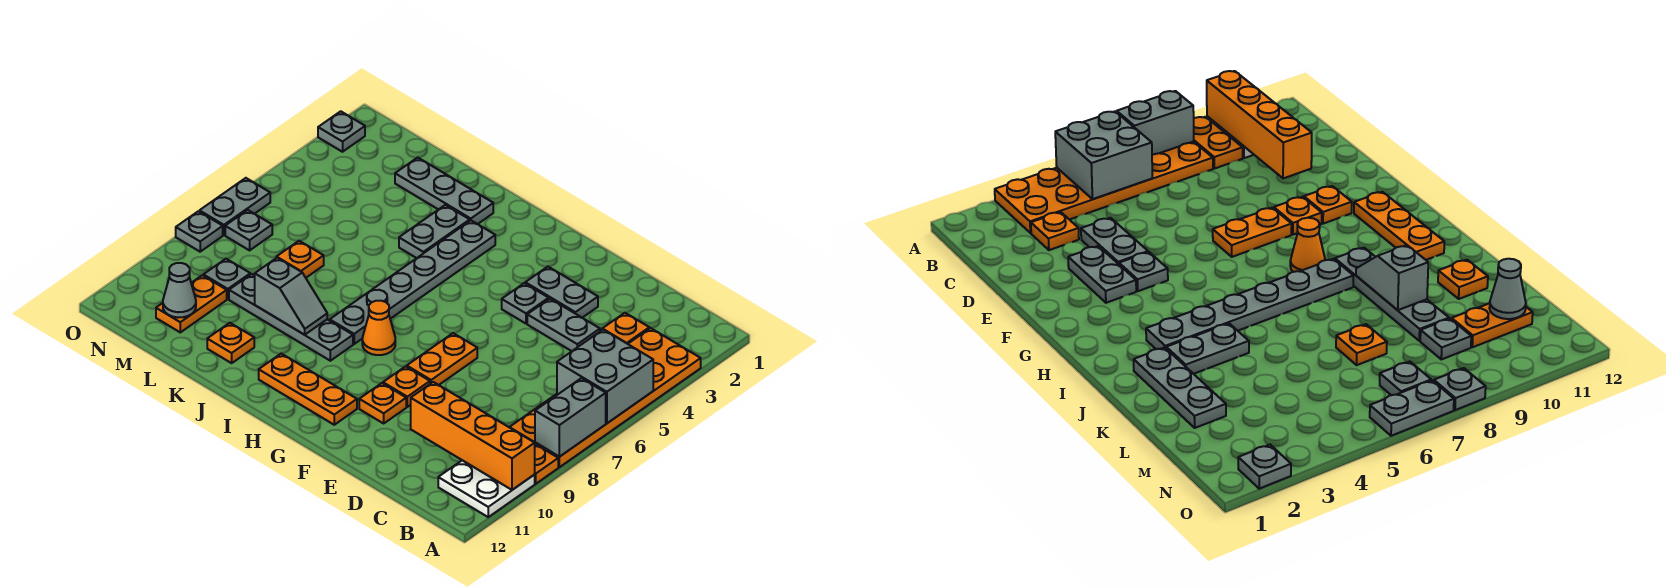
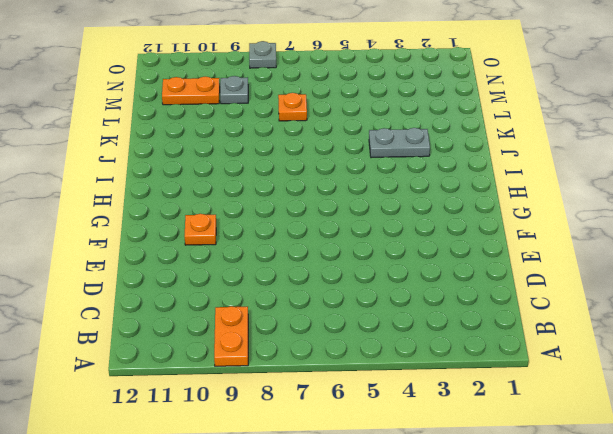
none -> orange plate A3:B8 level 1
none -> white plate A10:B11 level 1
none -> orange plate C3 level 1

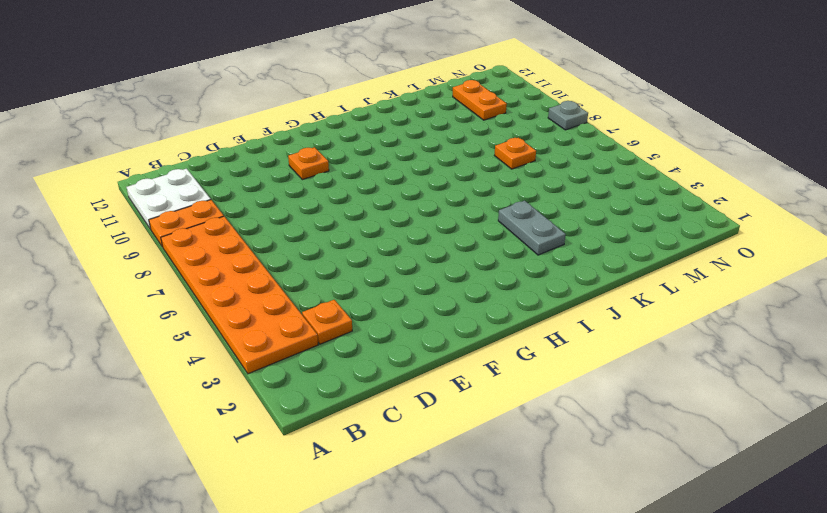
none -> grey plate D4:E4 level 1
none -> grey plate E3:F3 level 1
none -> grey plate F4 level 1

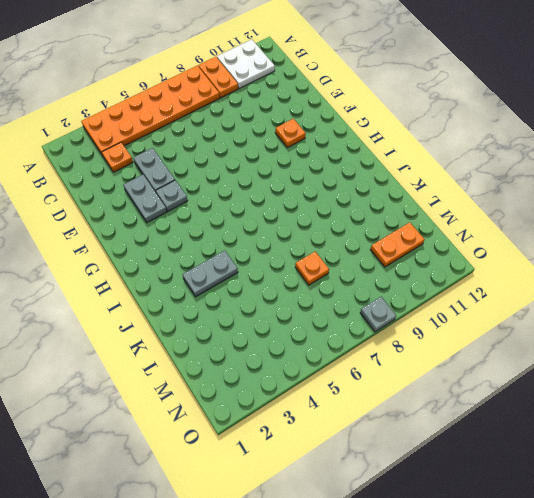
none -> orange plate F7:F8 level 1
none -> orange plate F9 level 1
none -> orange plate G11:I11 level 1

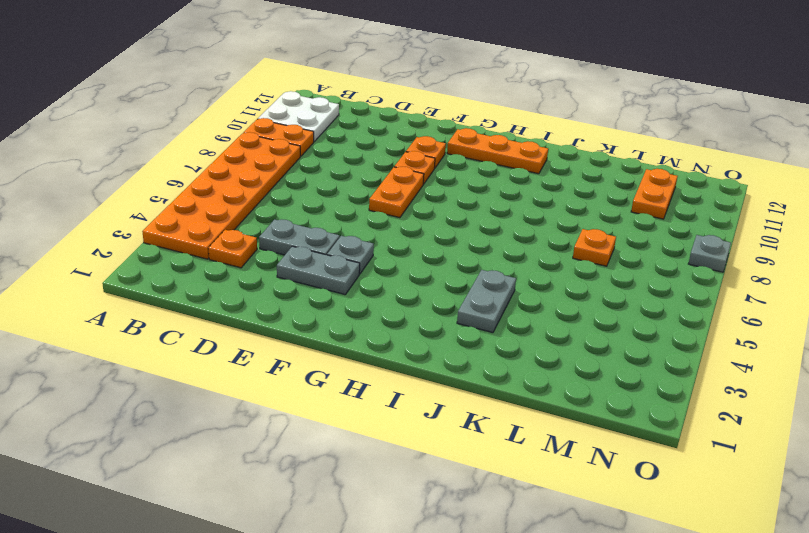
none -> orange cone H8 level 1
none -> grey plate I3:I8 level 1
none -> grey plate I9:L9 level 1

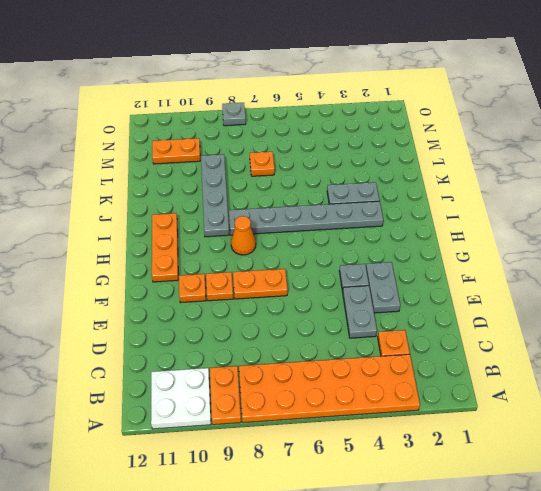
none -> grey plate J2:L2 level 1
none -> orange plate K11 level 1
none -> grey plate M9 level 1

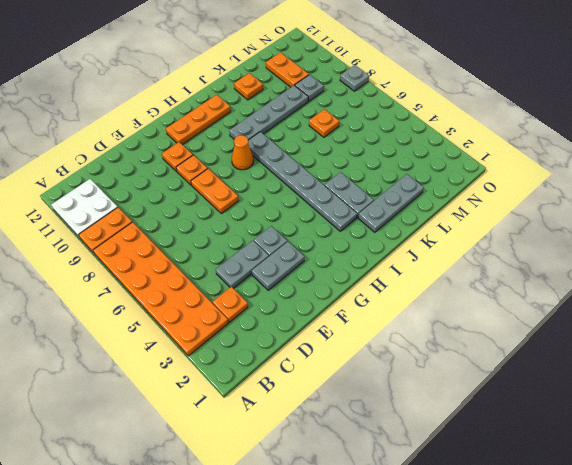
none -> grey plate N7 level 1
none -> grey plate O2 level 1
none -> grey plate O6:O7 level 1

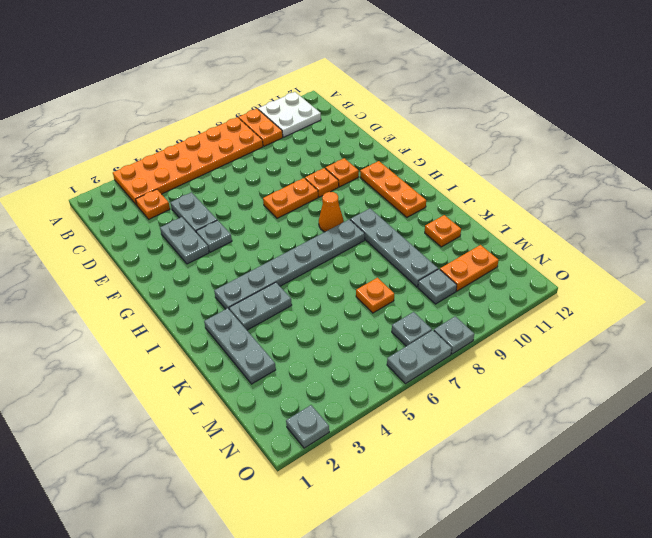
none -> grey brick A5:B6 level 2
none -> grey brick A7:A8 level 2
none -> orange brick A10:D10 level 2

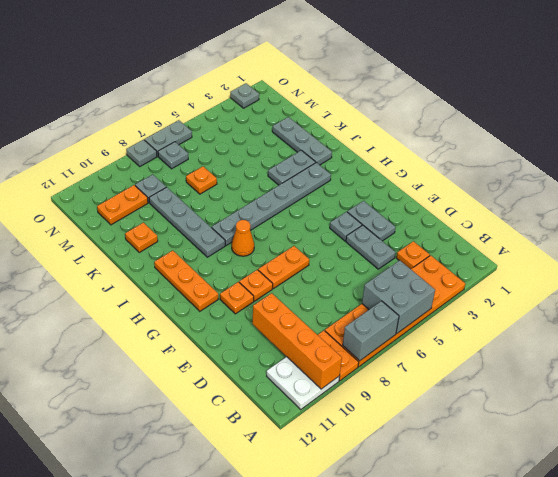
none -> grey slope J9:K9 level 2 top K
none -> grey cone M11 level 2

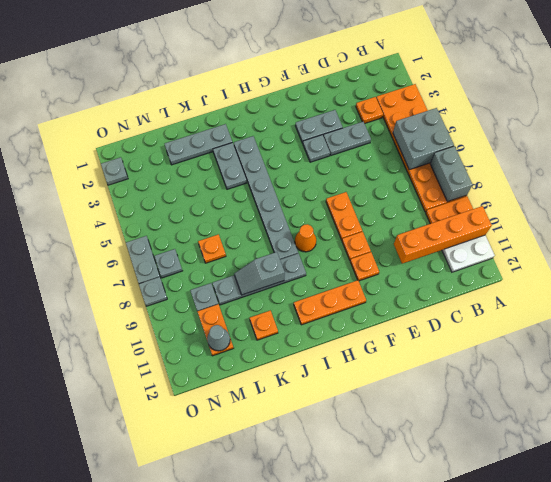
grey slope J9:K9 level 2 top J -> grey slope J9:K9 level 2 top K

